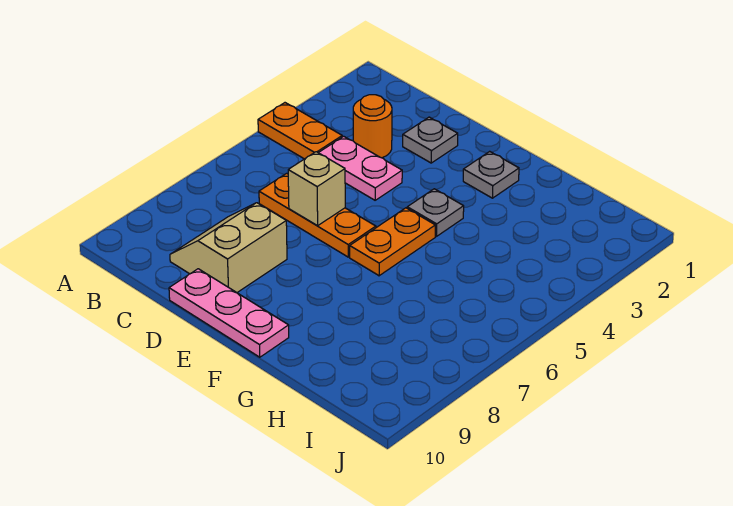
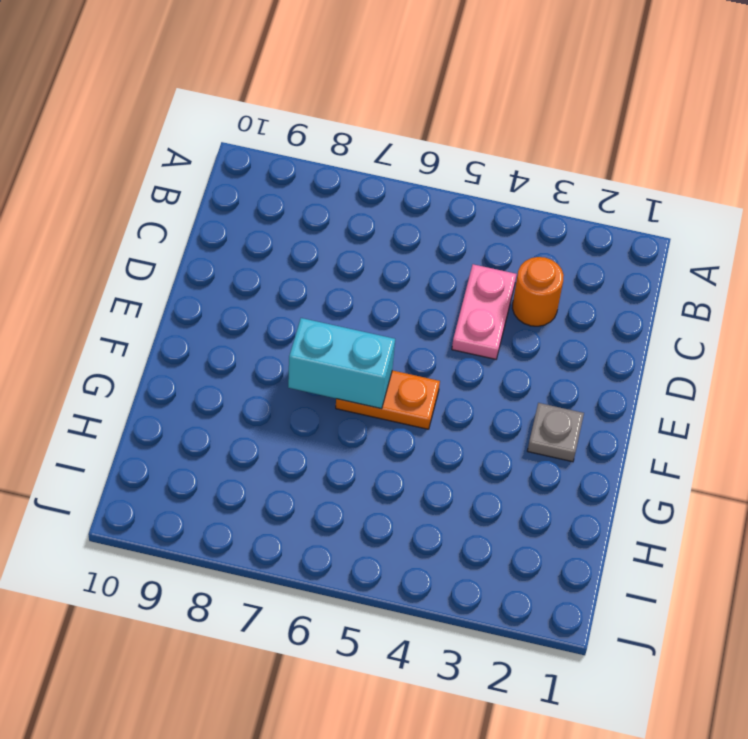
cyan brick F6:F7 level 2 -> none
none -> orange plate A4:B4 level 1
none -> orange plate C6:E6 level 1

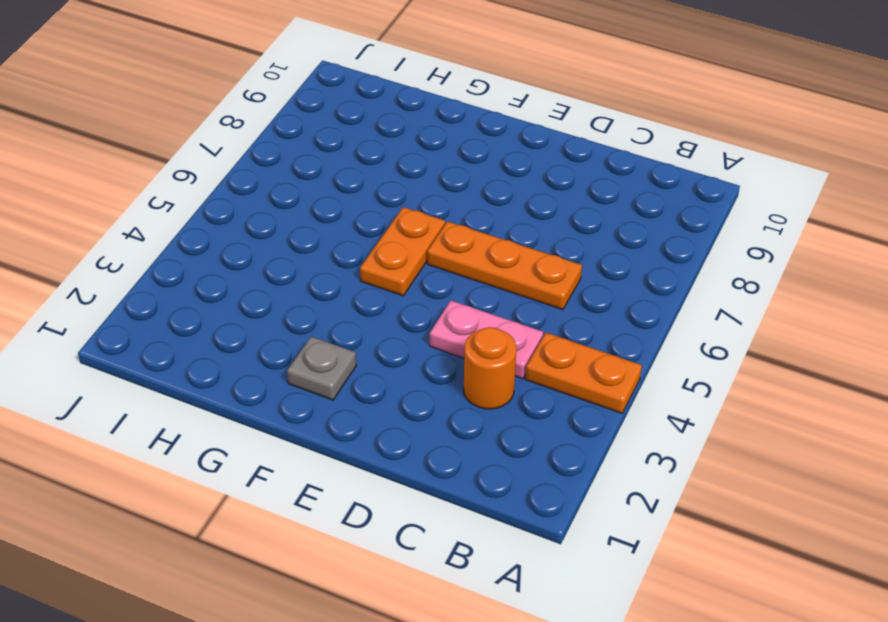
none -> tan slope C8:D9 level 1 top D
none -> grey plate D2 level 1

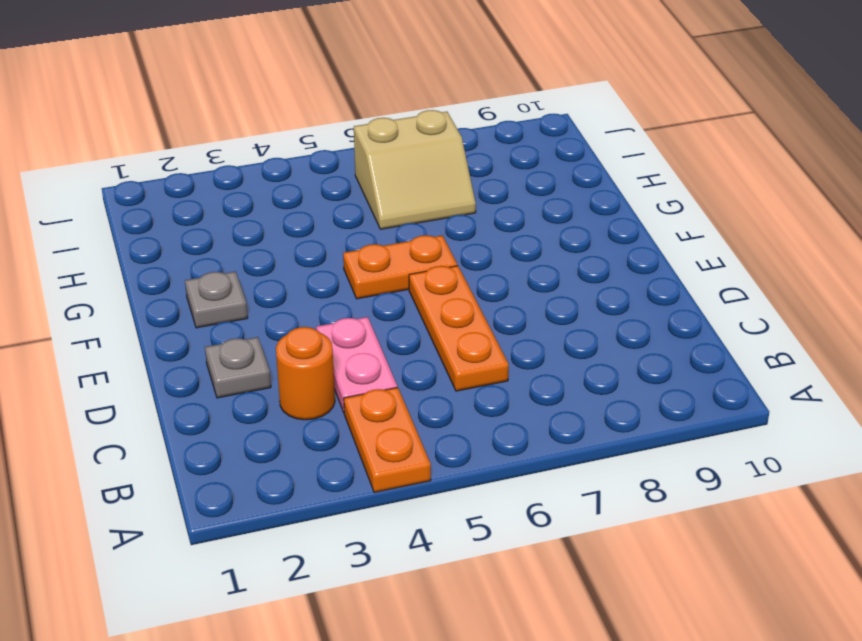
tan slope H6:I7 level 1 top I -> tan slope C8:D9 level 1 top D
none -> pink plate D10:F10 level 1
none -> grey plate F4 level 1

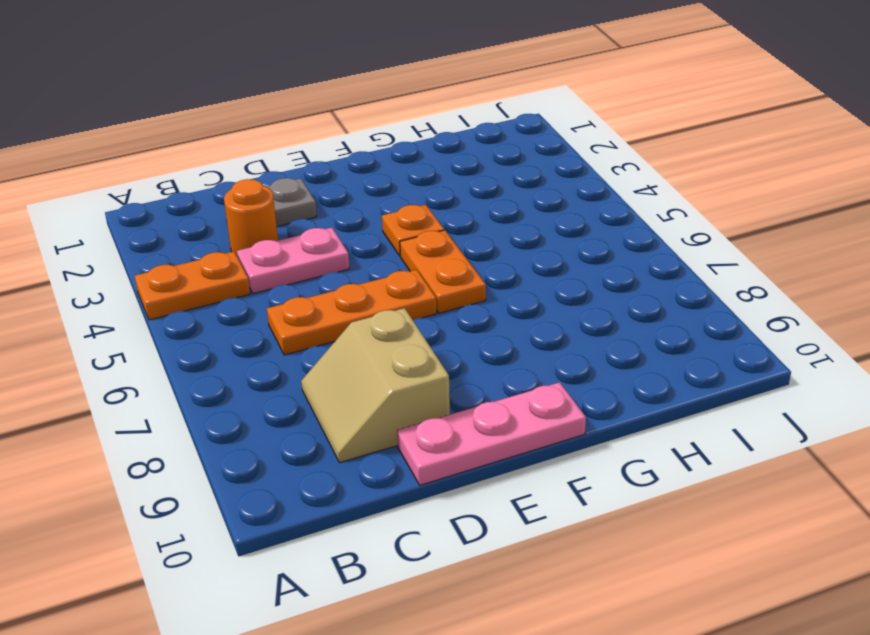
orange plate F4 level 1 -> grey plate F4 level 1
none -> grey plate F2 level 1
none -> tan brick D6 level 2

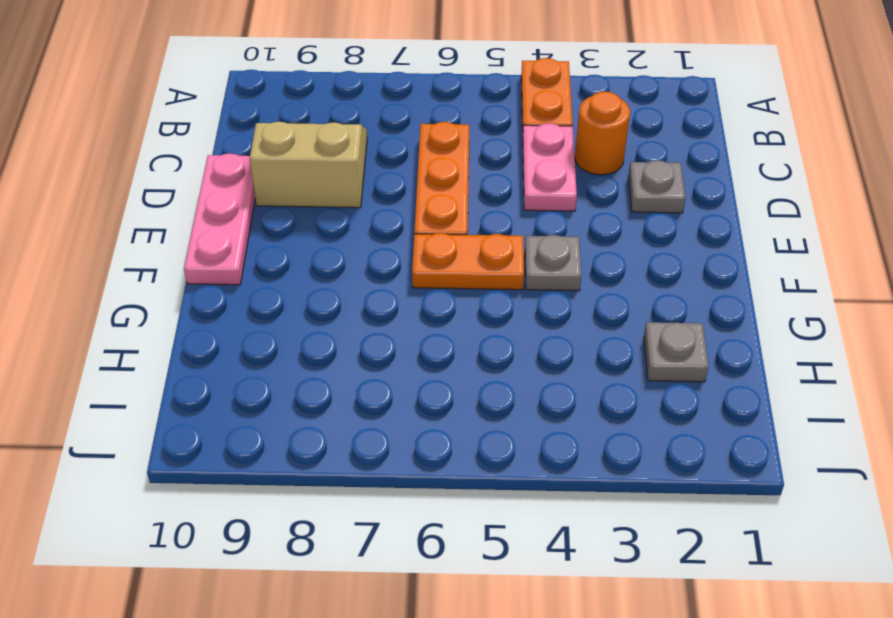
grey plate H2 level 1 -> grey plate F2 level 1
none -> tan brick D6 level 2

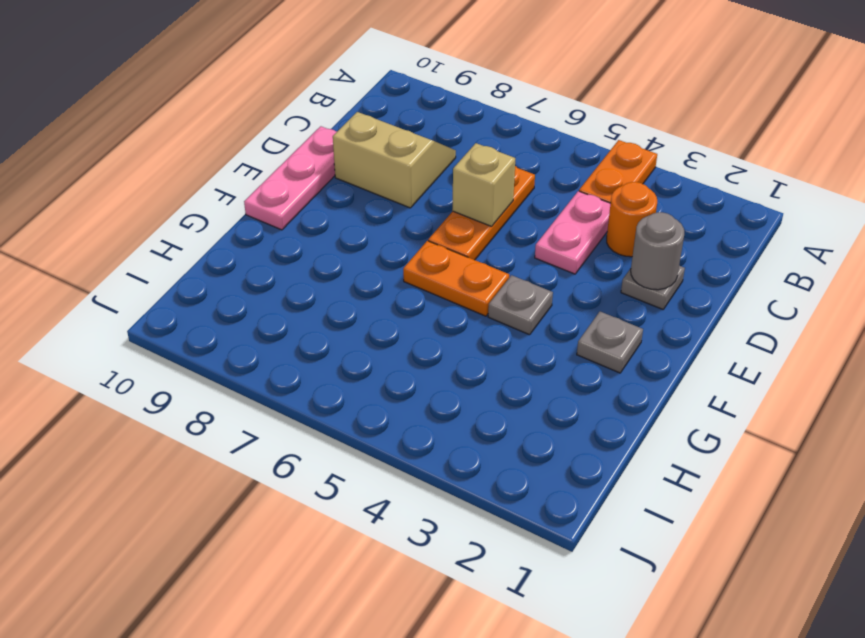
grey round brick D2 level 2 -> none

